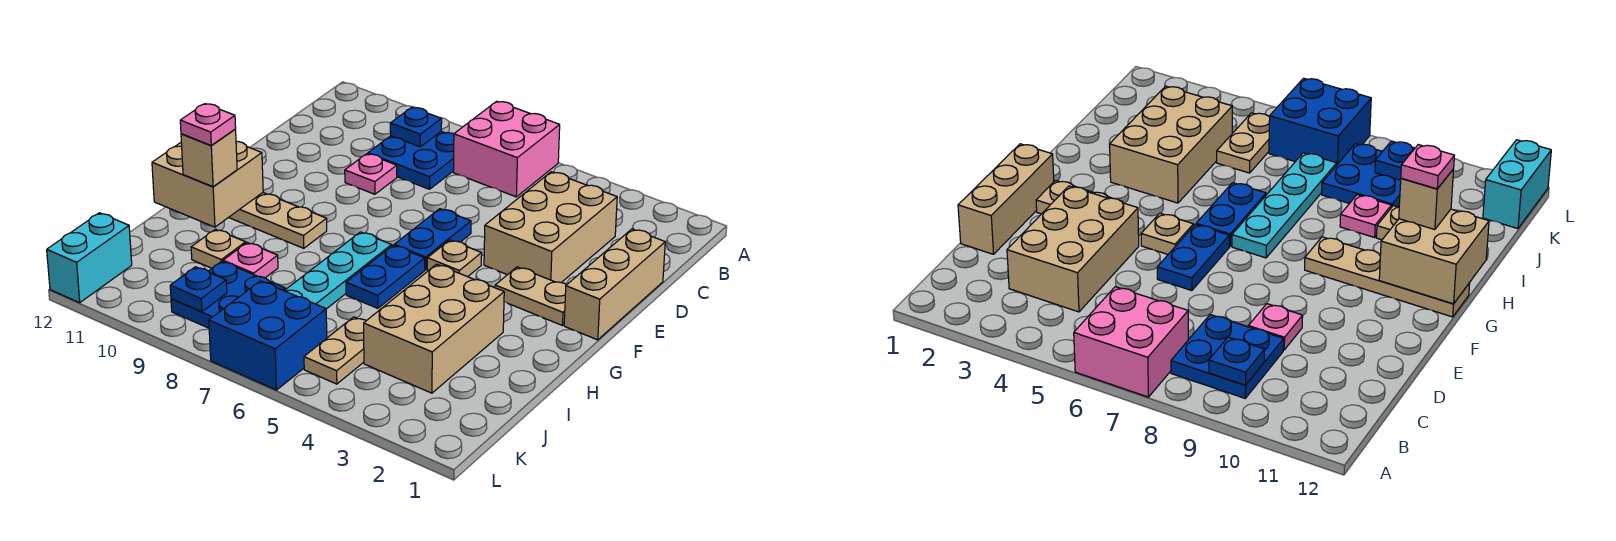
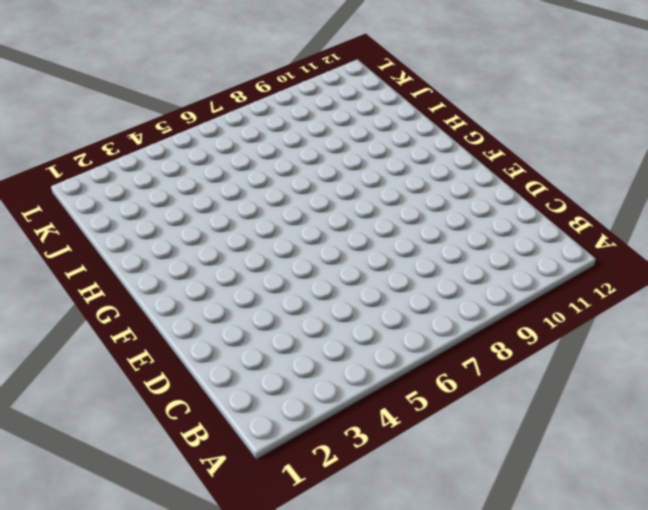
none -> pink brick A6:B7 level 1
none -> blue plate B8:C9 level 1
none -> tan brick C3:E4 level 1

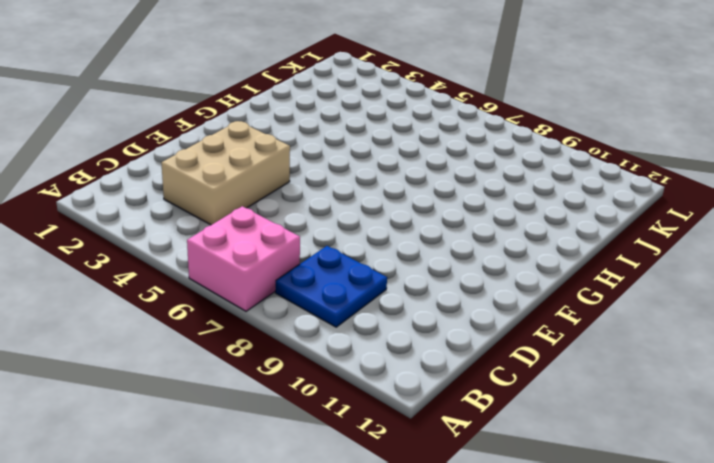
none -> tan brick D1:F1 level 1
none -> pink plate D9 level 1
none -> blue plate E6:F6 level 1

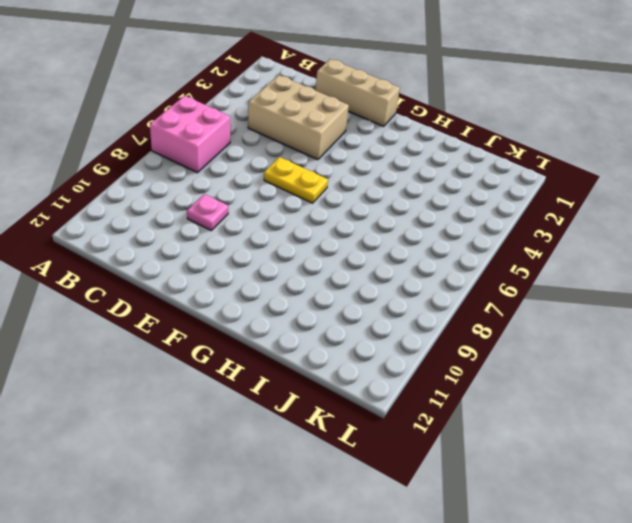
yellow plate E6:F6 level 1 -> blue plate E6:F6 level 1
none -> blue plate B8:C9 level 1
none -> tan plate F2:F3 level 1
none -> tan plate F5 level 1

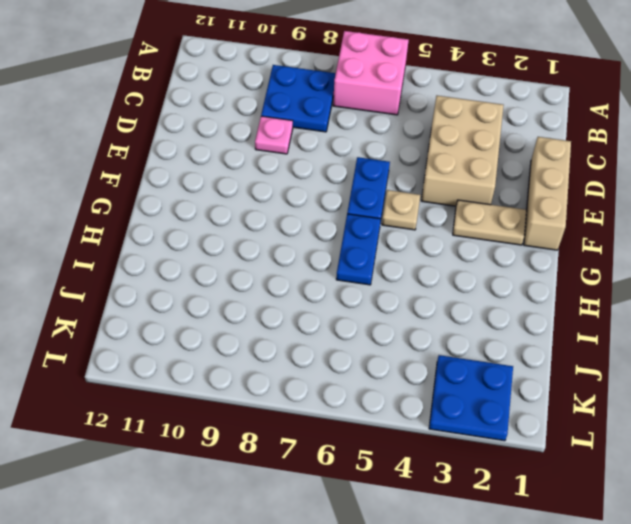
blue plate K2:L3 level 1 -> blue plate J8:K9 level 1
none -> cyan plate G7:J7 level 1
none -> tan plate G9:G12 level 1
none -> tan brick H3:J4 level 1

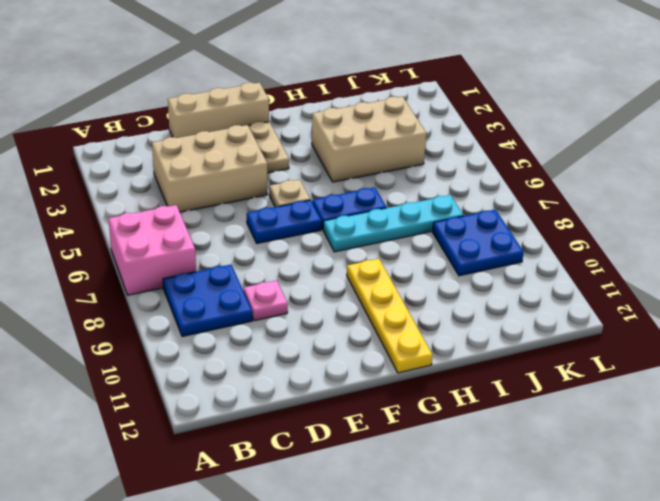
yellow plate G9:G12 level 1 -> tan plate G9:G12 level 1
none -> pink plate I9 level 1
none -> tan plate I10 level 1
none -> tan plate J5:K5 level 1

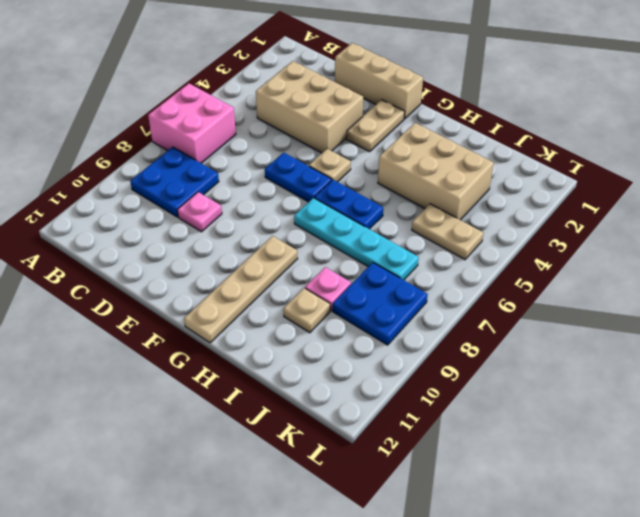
none -> blue brick K6:L7 level 1
none -> cyan brick K12:L12 level 1
none -> blue plate B9 level 2

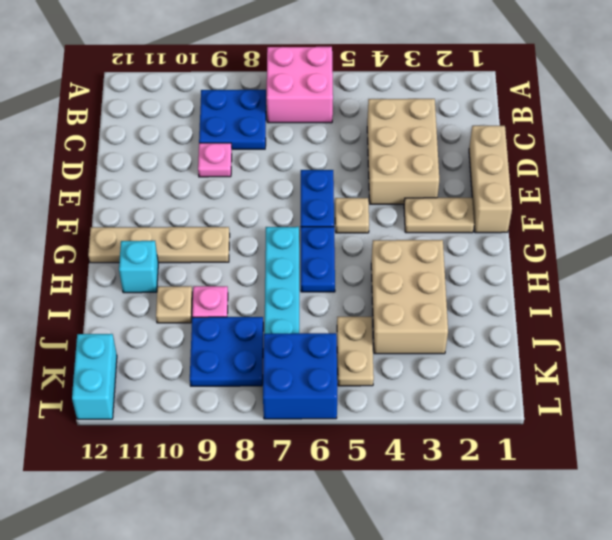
cyan brick H11 level 1 -> none
none -> blue plate B9 level 2
none -> tan brick G11:H12 level 2
none -> blue plate K9 level 2

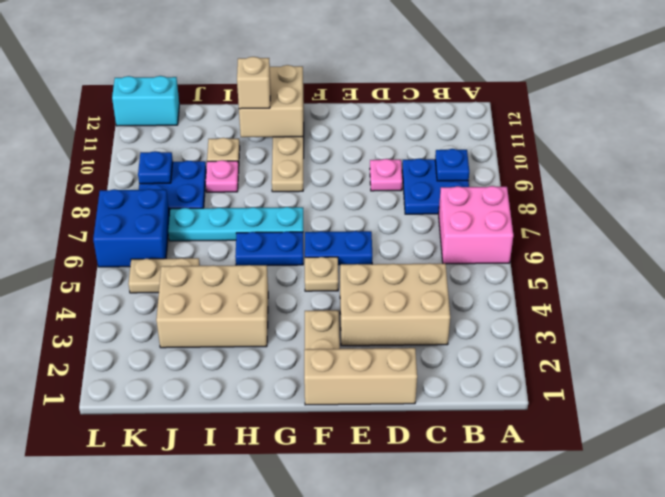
none -> pink plate H11 level 4

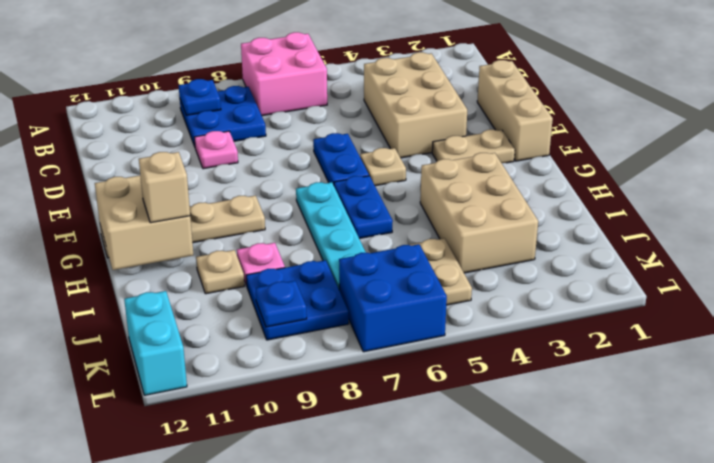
none -> pink plate H11 level 4

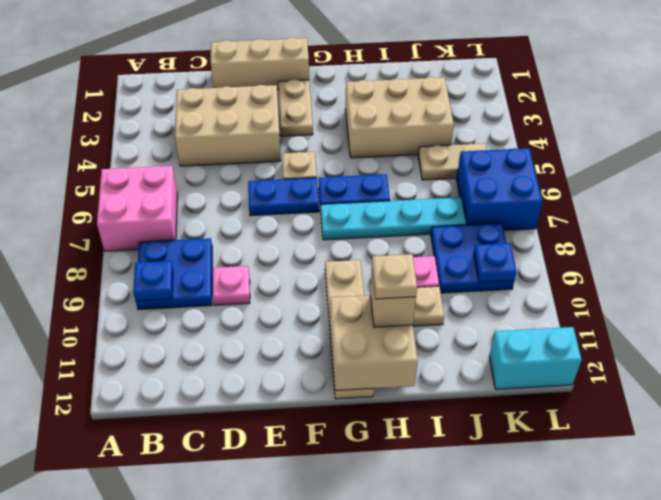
tan plate H11 level 4 -> pink plate H11 level 4

